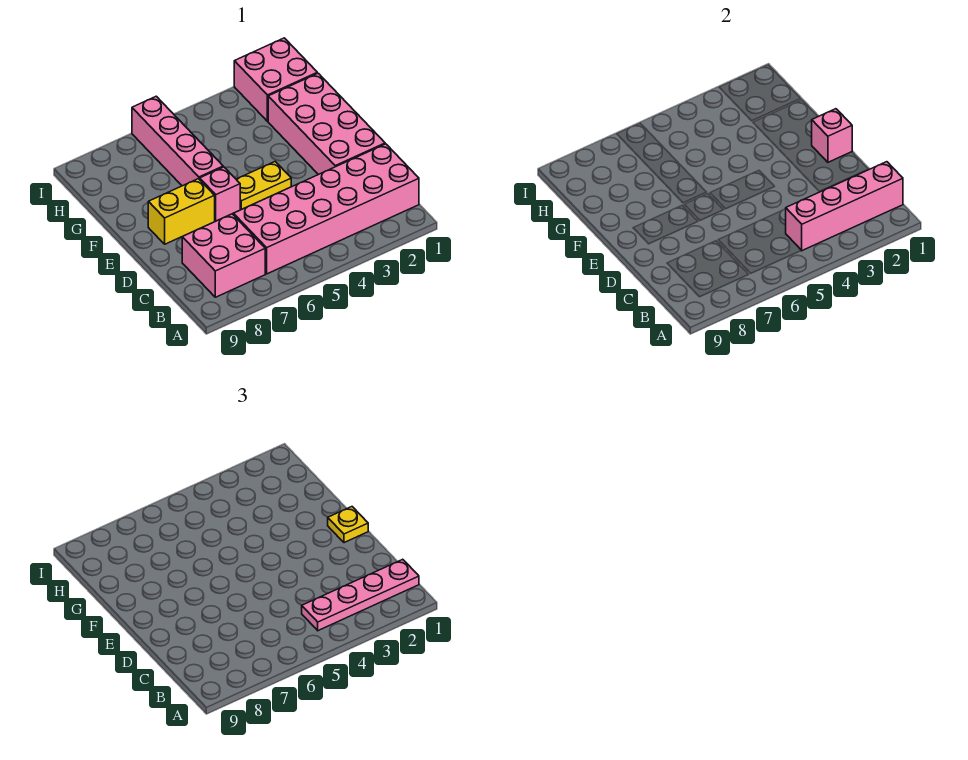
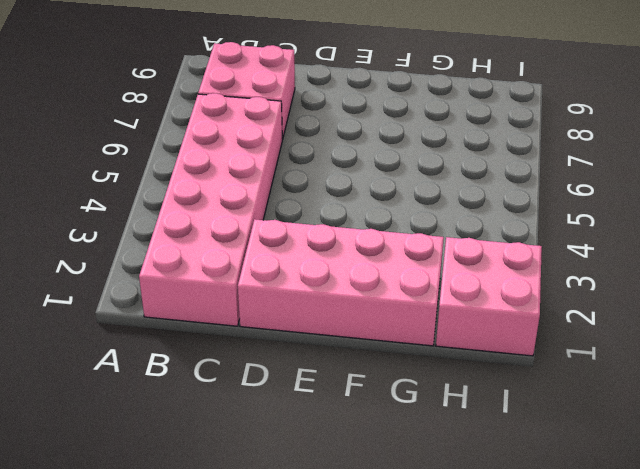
none -> yellow plate E4:E5 level 1
none -> pink brick E6 level 1
none -> yellow brick E7:E8 level 1

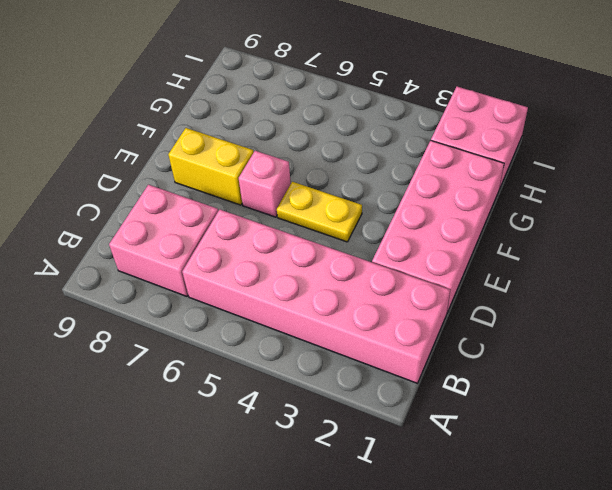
none -> pink brick F6:I6 level 1
none -> pink brick B1:B4 level 2
none -> pink brick E1 level 2

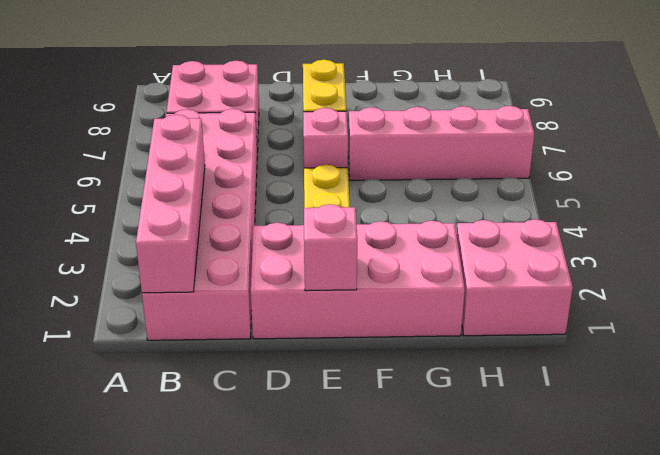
none -> pink plate B1:B4 level 3
none -> yellow plate E1 level 3

